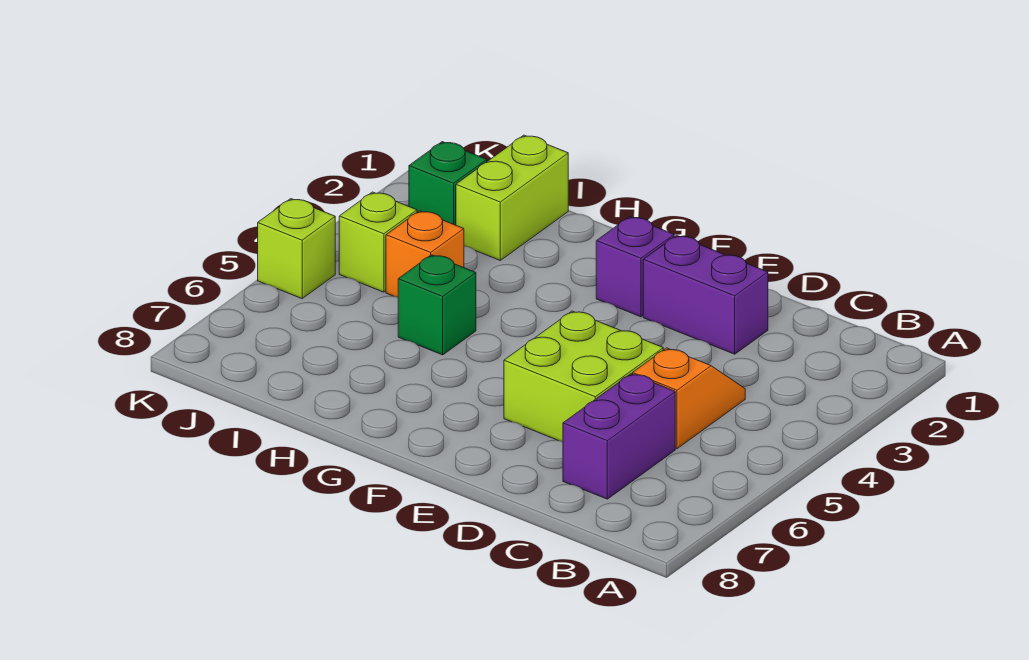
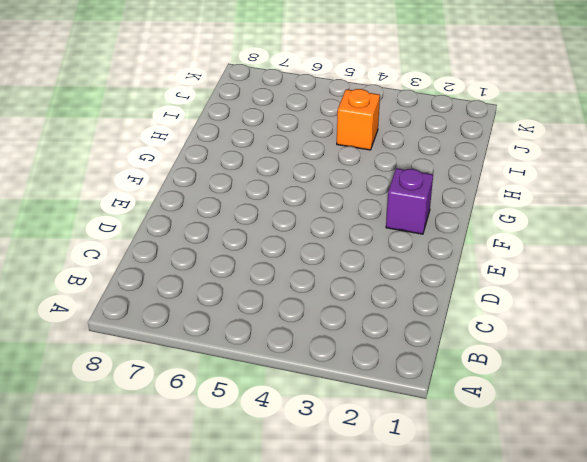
none -> orange slope C4:C5 level 1 top 5
none -> purple brick C6:C7 level 1

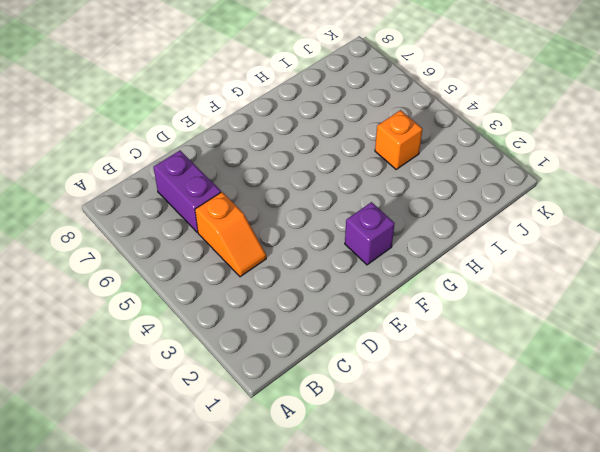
none -> purple brick D2:E2 level 1
none -> lime brick D5:E6 level 1

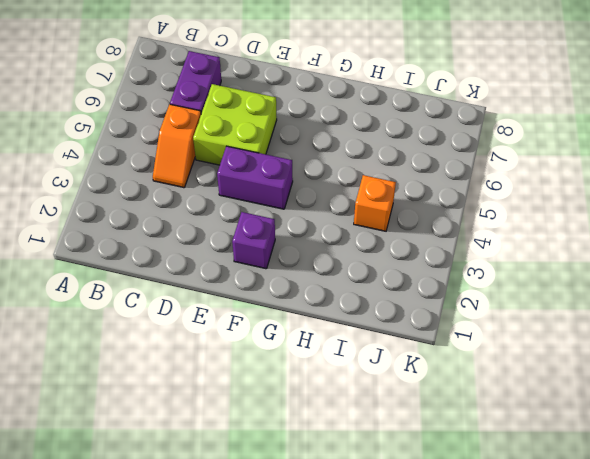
purple brick E4:F4 level 1 -> purple brick D2:E2 level 1
none -> green brick H5 level 1
none -> lime brick I1:I2 level 1

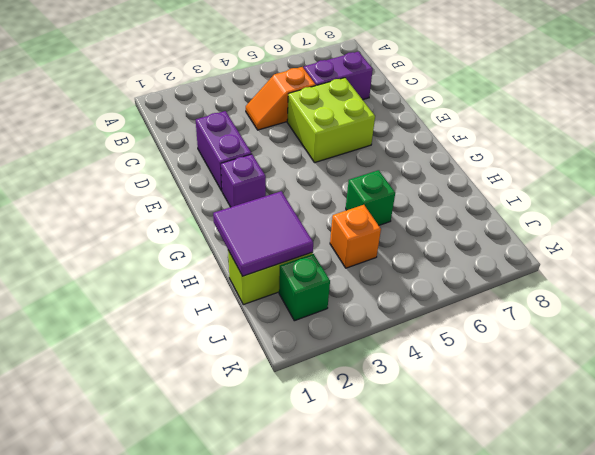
purple tile H1:I2 level 2 -> none
none -> lime brick J4 level 1
none -> lime brick K5 level 1

